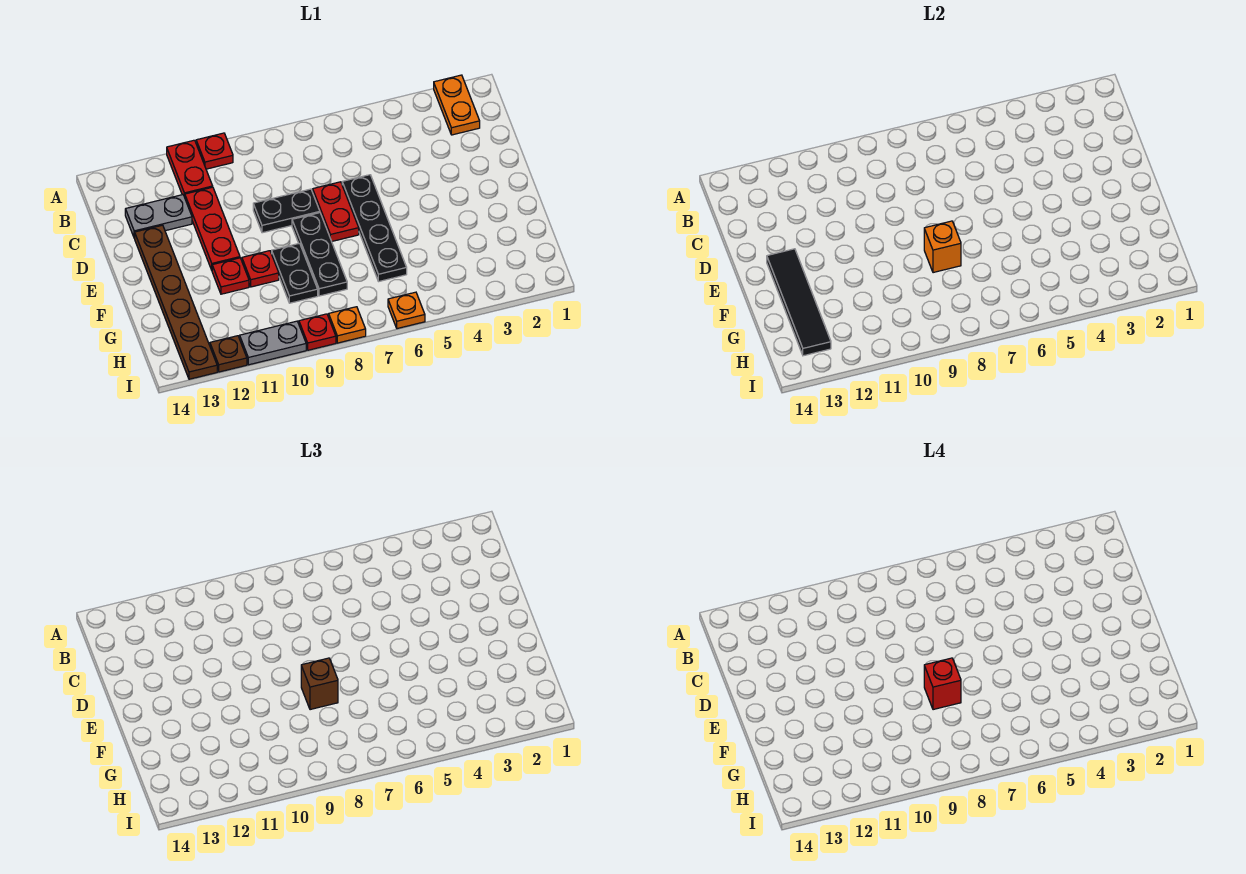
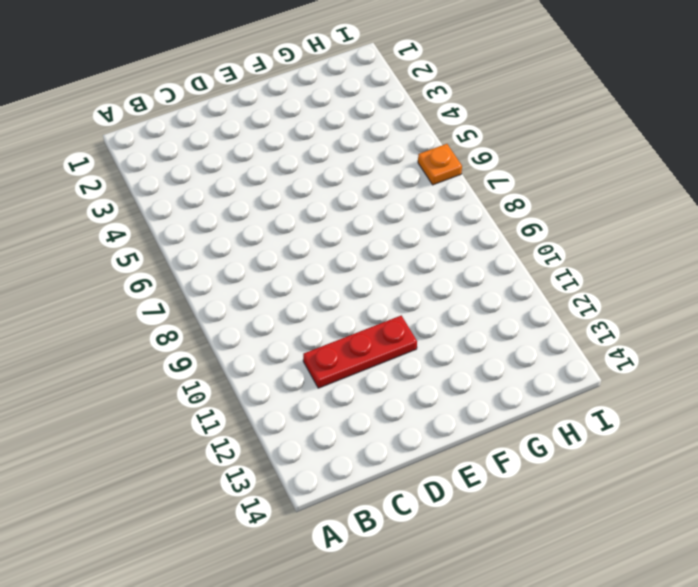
none -> orange plate A2:B2 level 1
none -> red plate A10 level 1
none -> red plate A11:B11 level 1

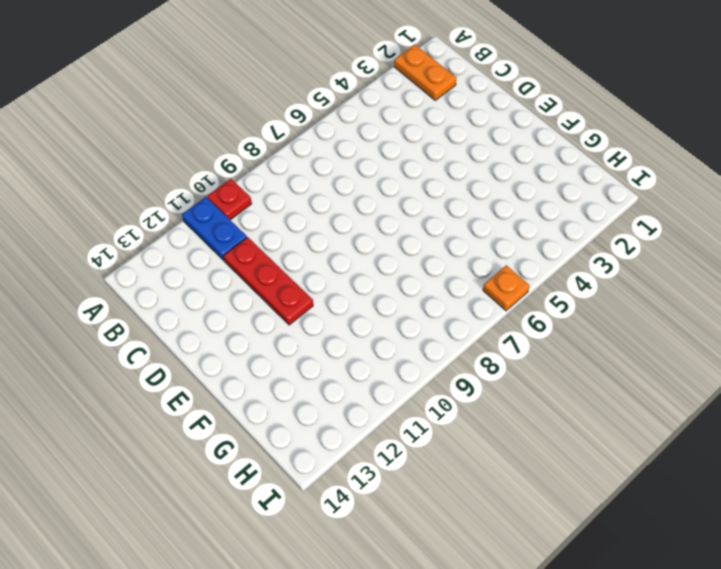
blue plate A11:B11 level 1 -> red plate A11:B11 level 1
none -> grey plate C12:C13 level 1
none -> black plate D6:G6 level 1
none -> red plate D7:E7 level 1

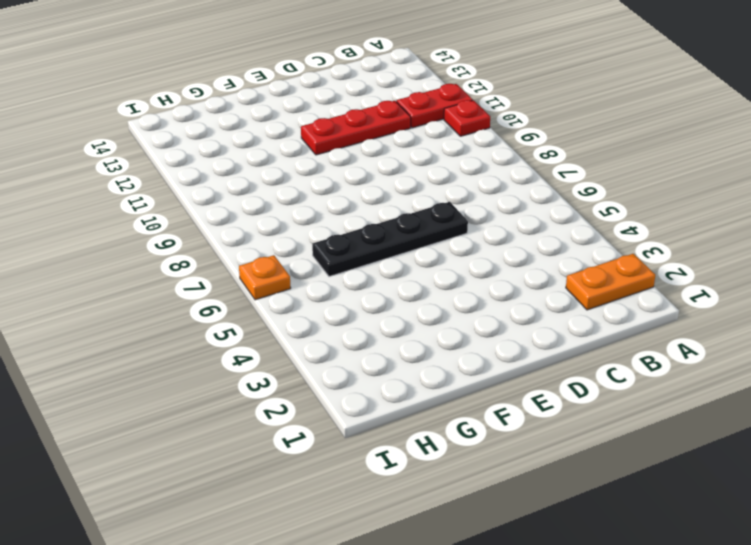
none -> grey plate C12:C13 level 1
none -> red plate D7:E7 level 1
none -> black plate D8:D9 level 1

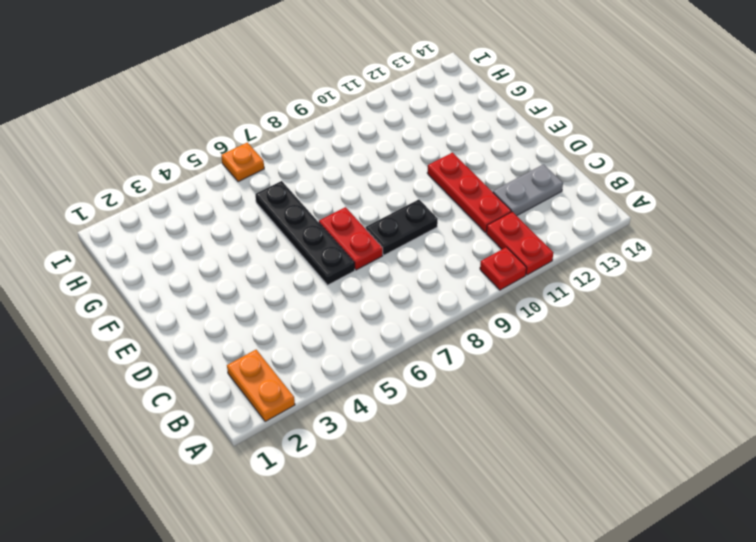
none -> brown plate D13:I13 level 1
none -> black plate E8:G8 level 1
none -> black plate F9:G9 level 1

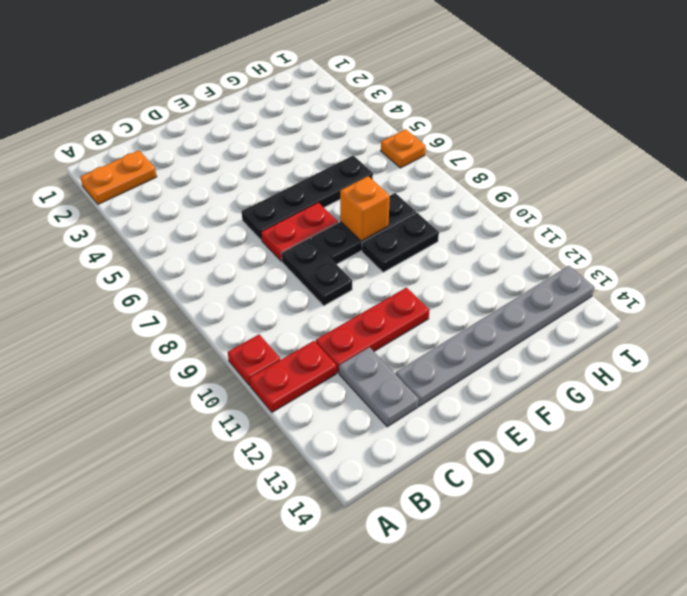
grey plate D13:I13 level 1 -> brown plate D13:I13 level 1
none -> red plate F10 level 1
none -> red plate F11 level 1
none -> orange plate I8 level 1

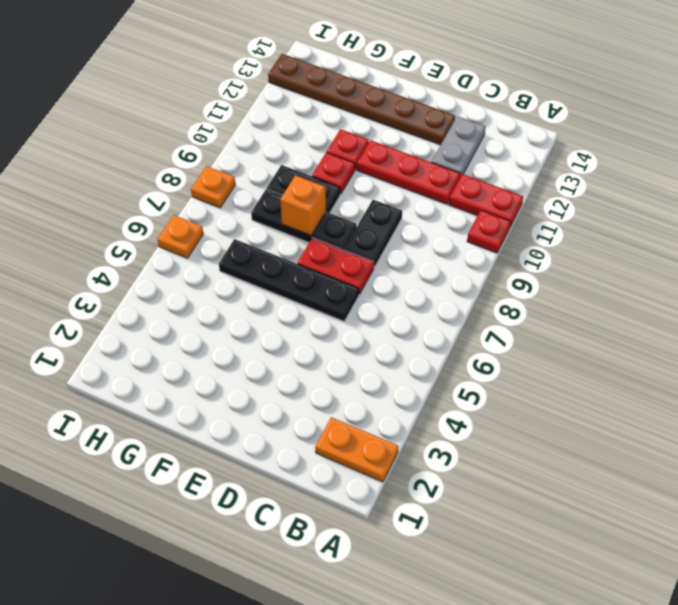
none -> red plate I9 level 1
none -> grey plate I10:I11 level 1
none -> brown plate I12 level 1

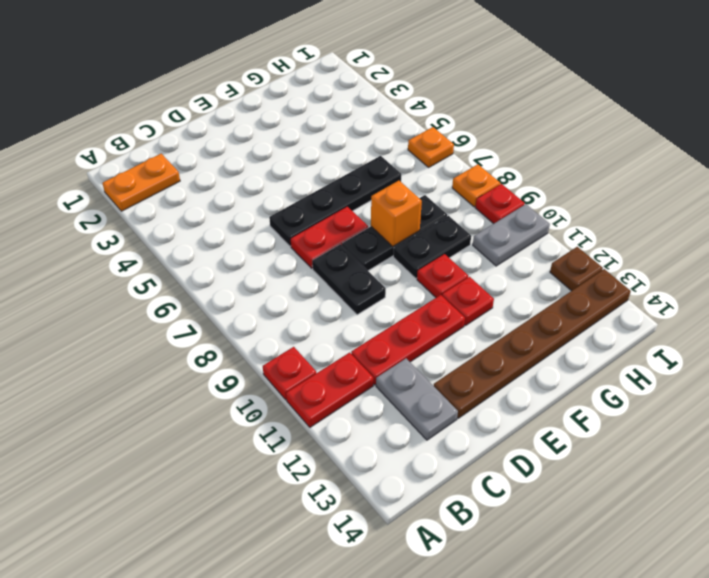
grey plate H10:I10 level 1 -> grey plate I10:I11 level 1
none -> black tile E13:H13 level 2
none -> brown brick F8 level 3
none -> red brick F8 level 4

